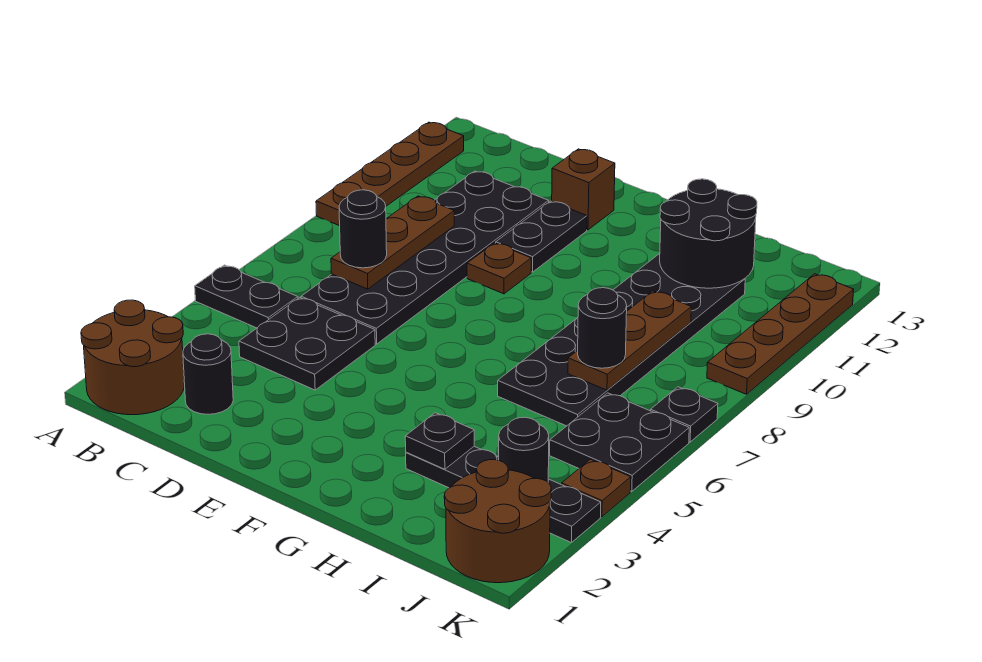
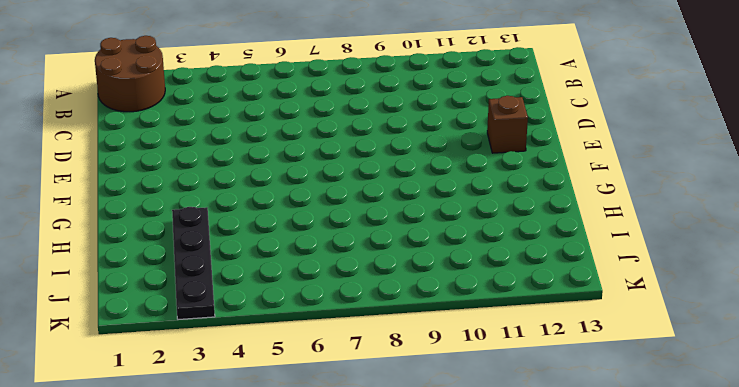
none -> black plate A5:B5 level 1
none -> brown plate A9:A12 level 1
none -> black round brick C2 level 1

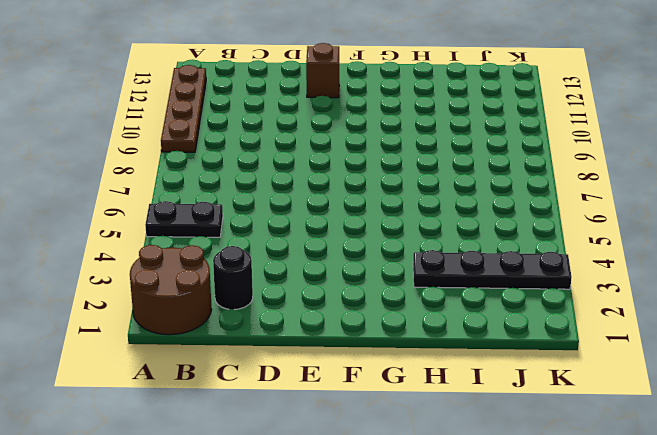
none -> black plate C4:D5 level 1
none -> black plate C6:D11 level 1
none -> brown plate E9 level 1

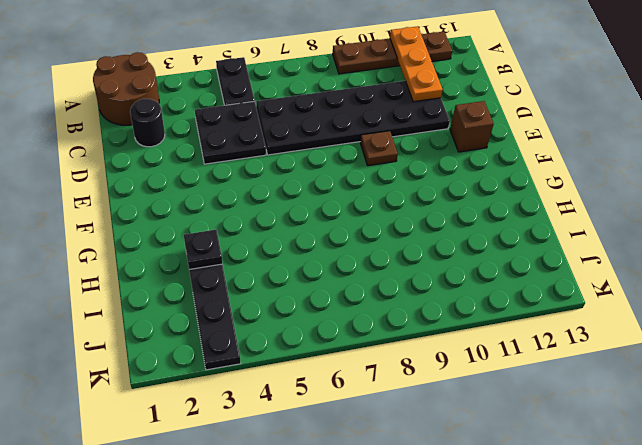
orange plate A11:C11 level 2 -> none
none -> black plate E10:E11 level 1
none -> black plate H6:I11 level 1
none -> brown round brick J1:K2 level 1

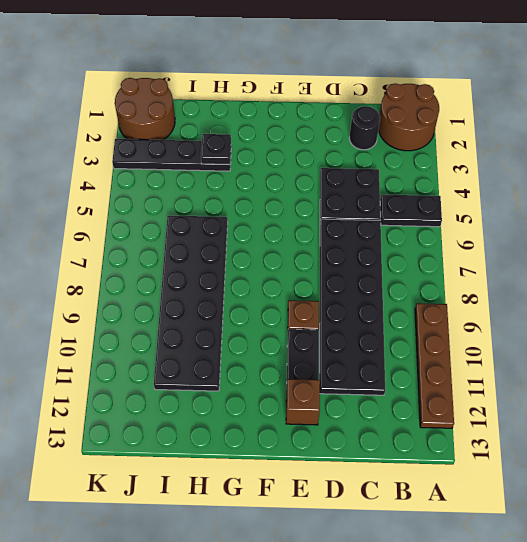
none -> black plate J5:K6 level 1
none -> brown plate K4 level 1
none -> black plate K7 level 1

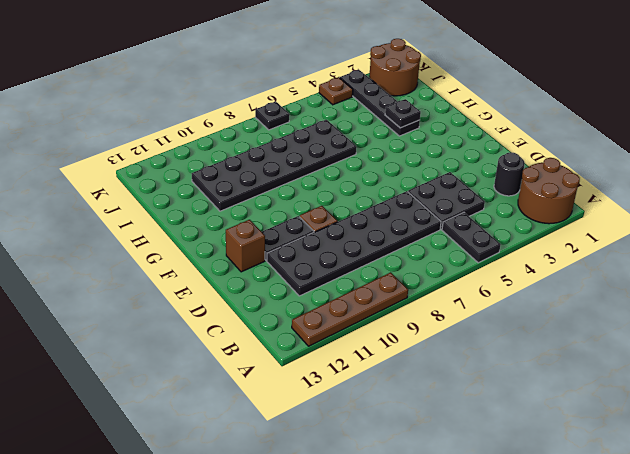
none -> black plate J5:K6 level 1
none -> brown plate K9:K12 level 1
none -> brown plate C7:C9 level 2

